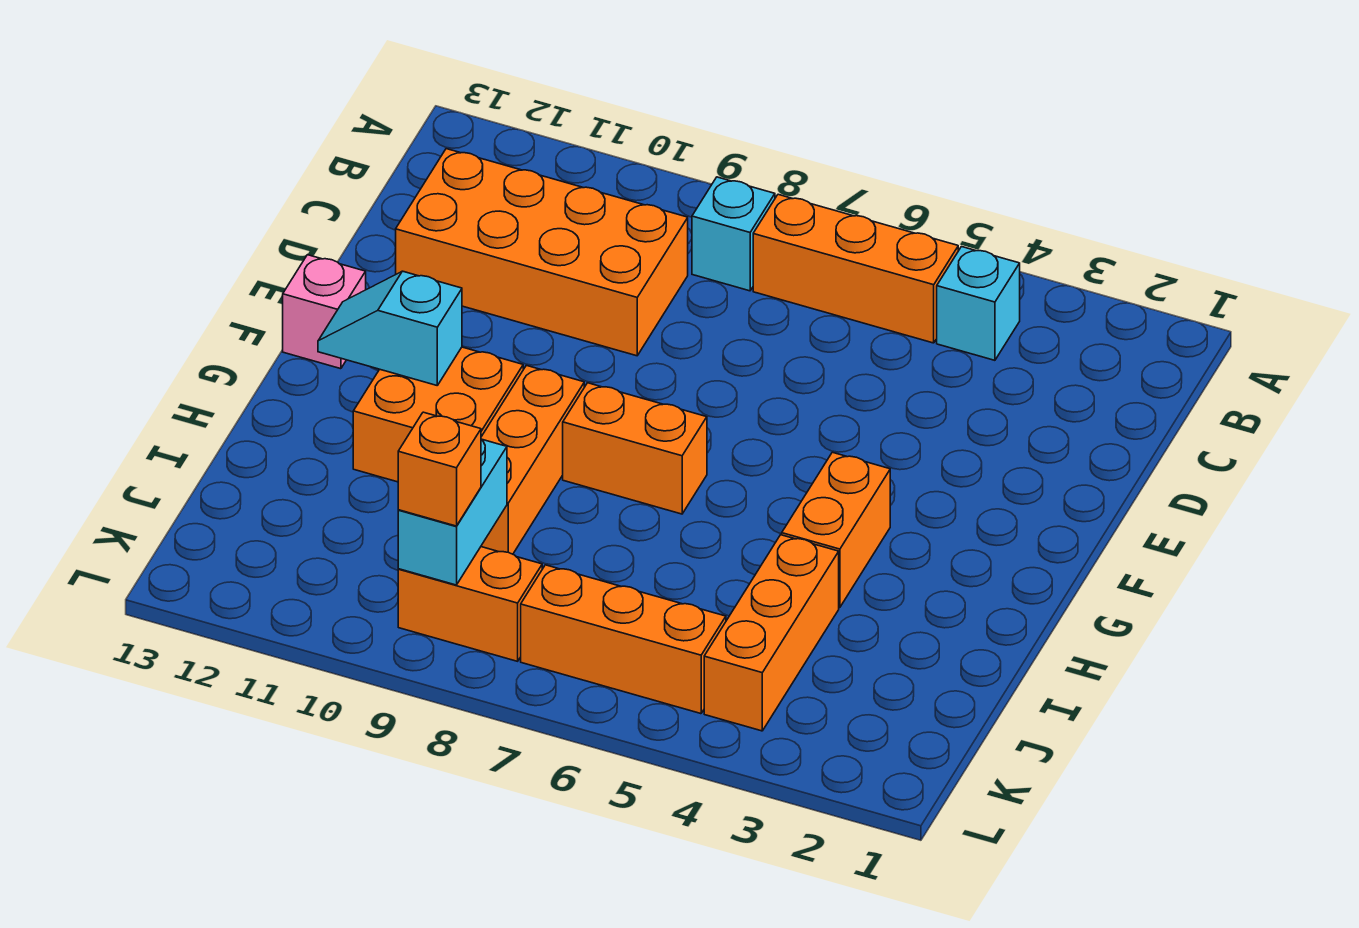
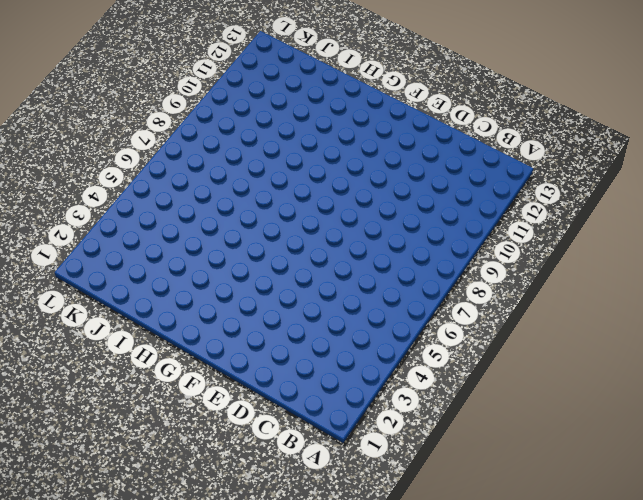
none -> cyan brick B4 level 1
none -> orange brick B5:B7 level 1
none -> cyan brick B8 level 1

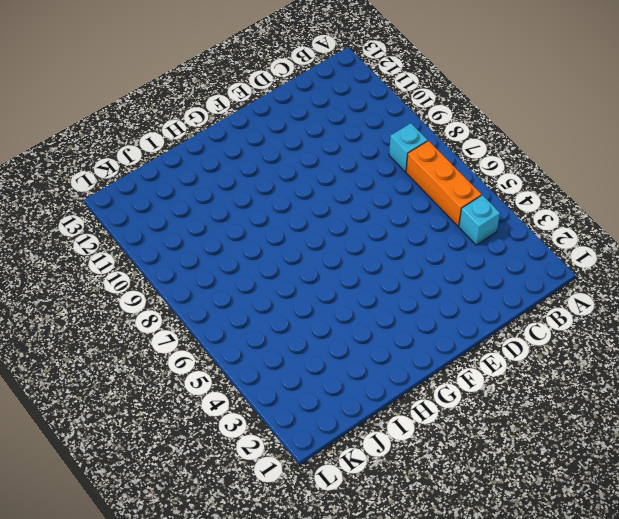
none -> orange brick C9:D12 level 1
none -> pink brick F13 level 1
none -> orange brick G4:H4 level 1

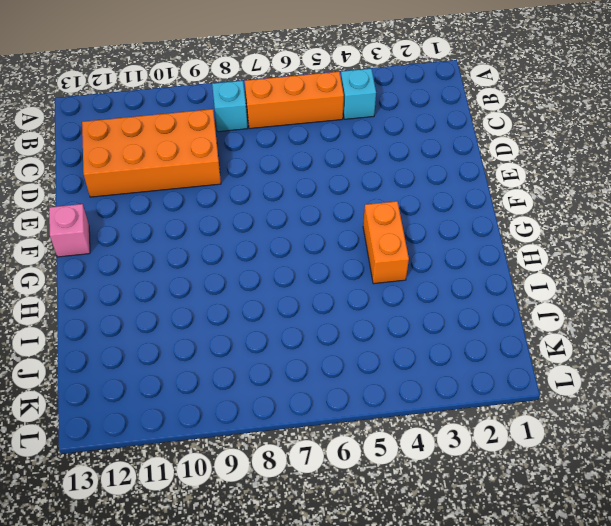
none -> orange brick G7:G8 level 1
none -> orange brick G9:I9 level 1
none -> orange brick G10:H11 level 1

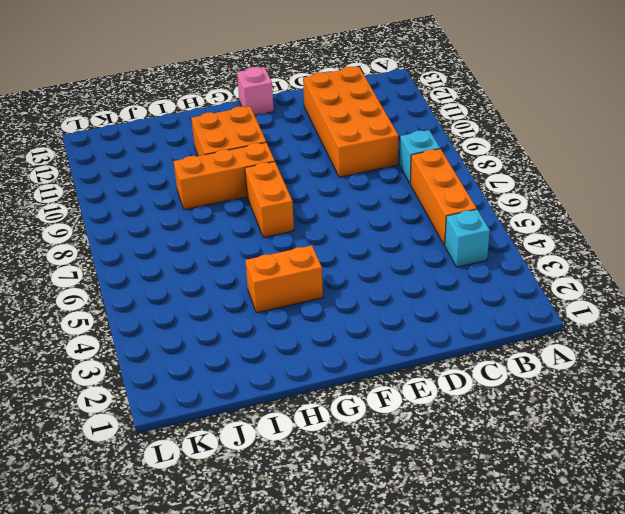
none -> orange brick I4:K4 level 1
none -> orange brick K5:K7 level 1
none -> orange brick K8:K9 level 1

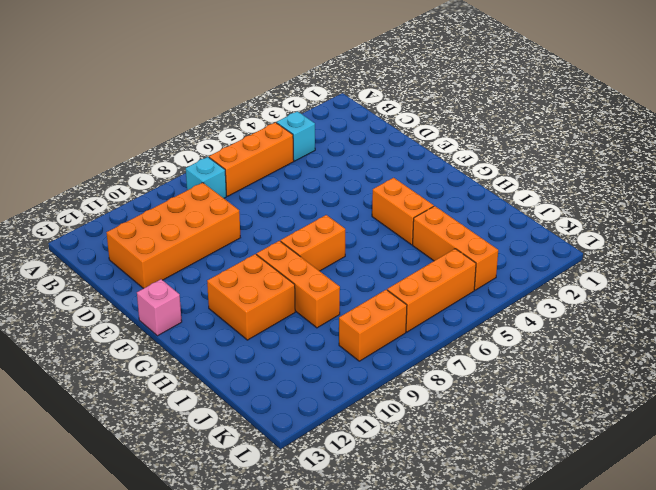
none -> cyan slope G11:G12 level 2 top 11
none -> cyan brick J9:K9 level 2
none -> orange brick K9 level 3

